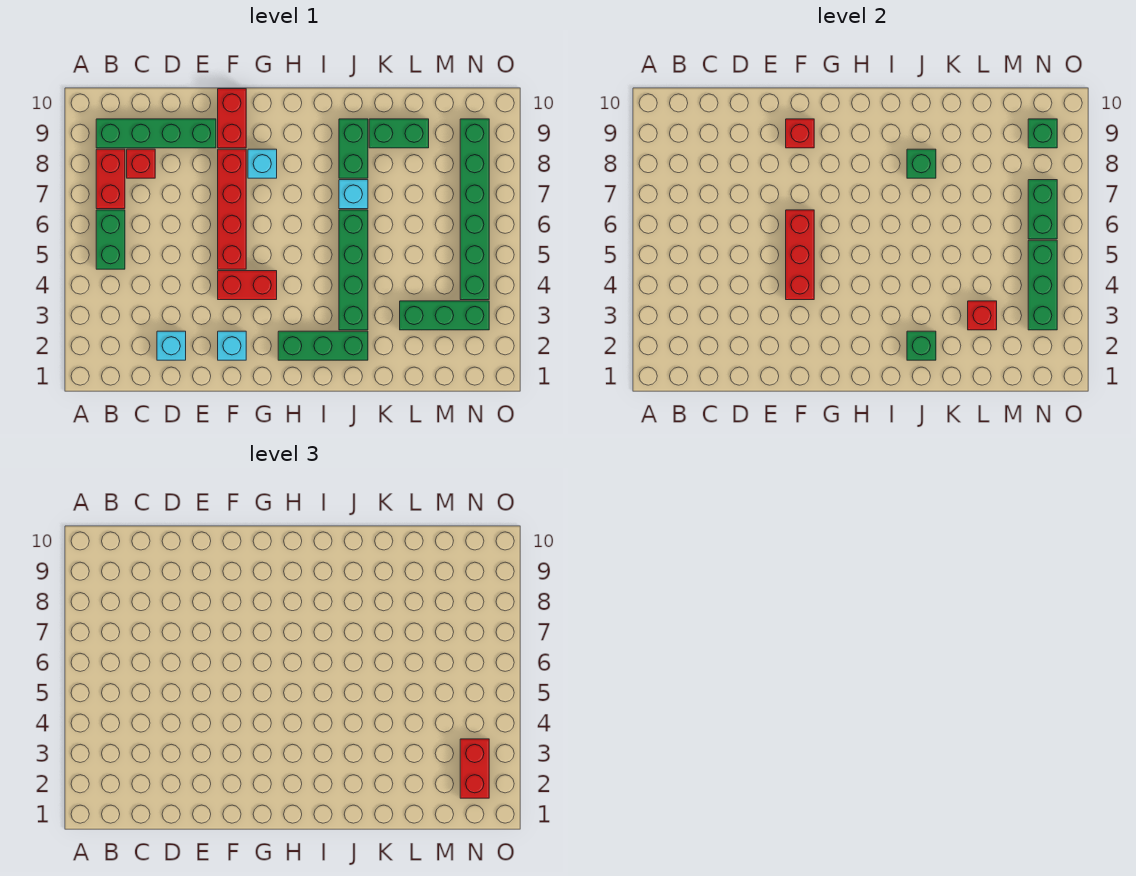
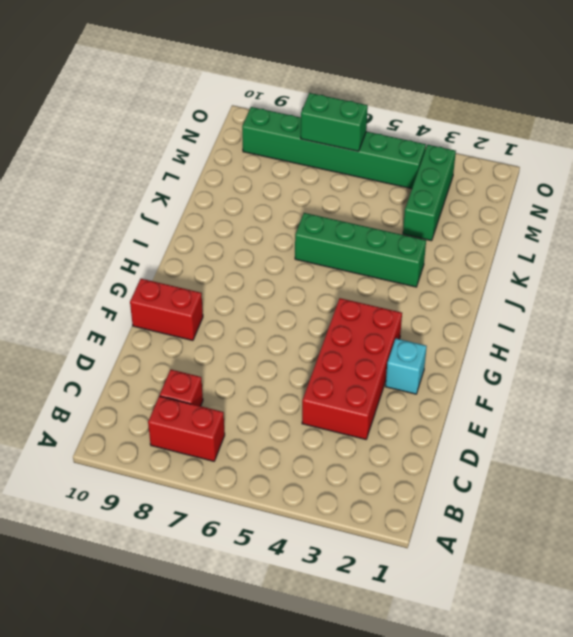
red brick D3:G4 level 1 -> red brick F4:G4 level 1
none -> green brick B5:B6 level 1
none -> green brick B9:E9 level 1
none -> cyan brick D2 level 1

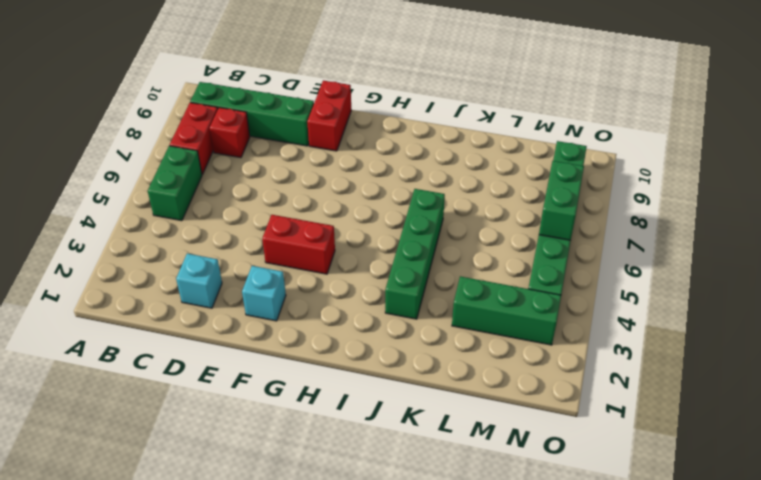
none -> red brick F5:F8 level 1
none -> cyan brick G8 level 1
none -> green brick H2:J2 level 1

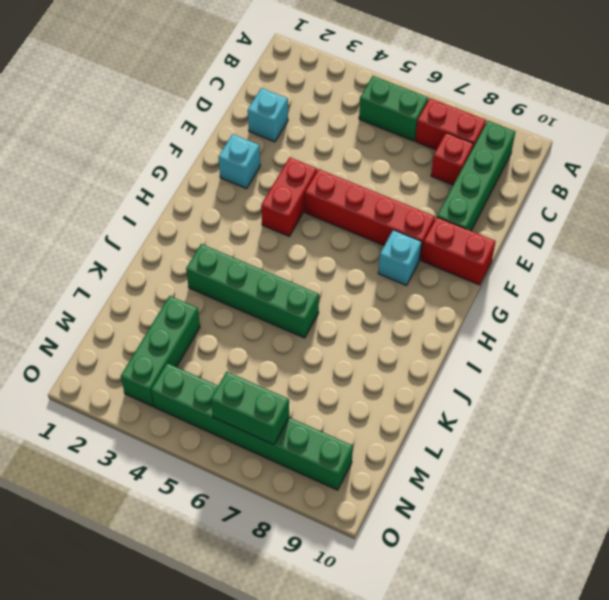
none -> green brick H2:J2 level 1
none -> cyan brick J7 level 1
none -> green brick J8:J9 level 1

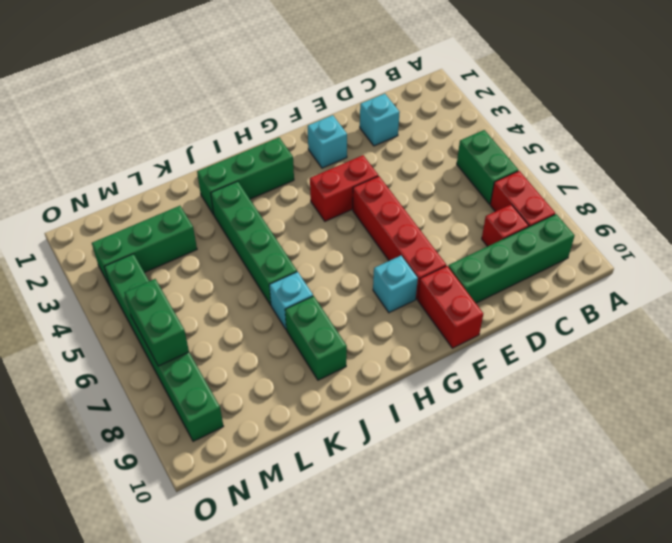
none -> green brick K9:L9 level 1
none -> red brick F4:F6 level 2
none -> red brick F9 level 2

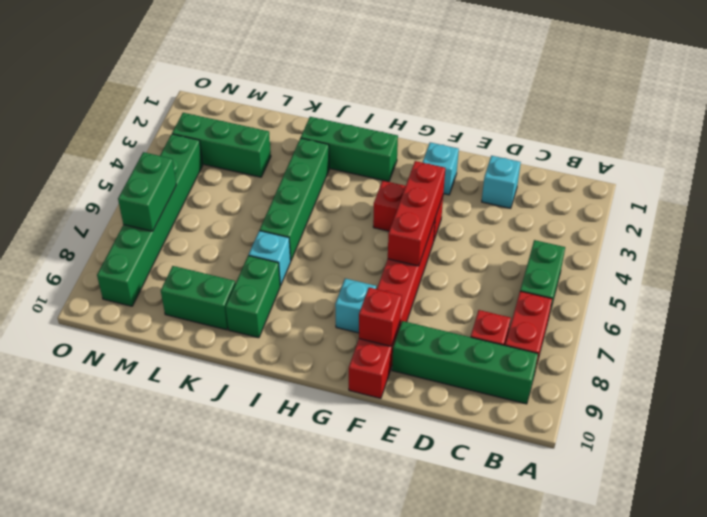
none -> green brick J2 level 2
none -> green brick J8 level 2
none -> red brick L3 level 2

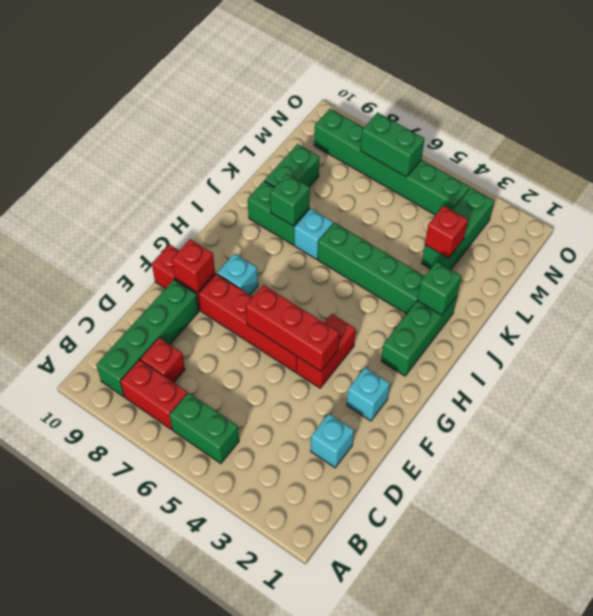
none -> green brick N3:N5 level 2
none -> green brick N9 level 2
none -> red brick N2:N3 level 3

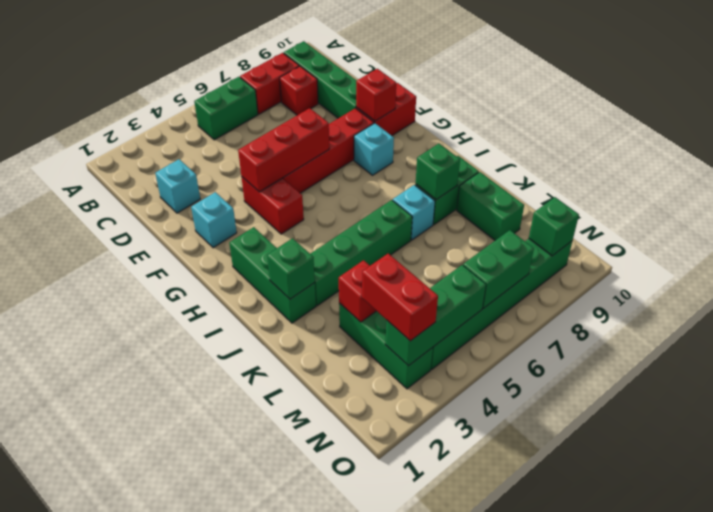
red brick M3:N3 level 3 -> red brick N2:N3 level 3

